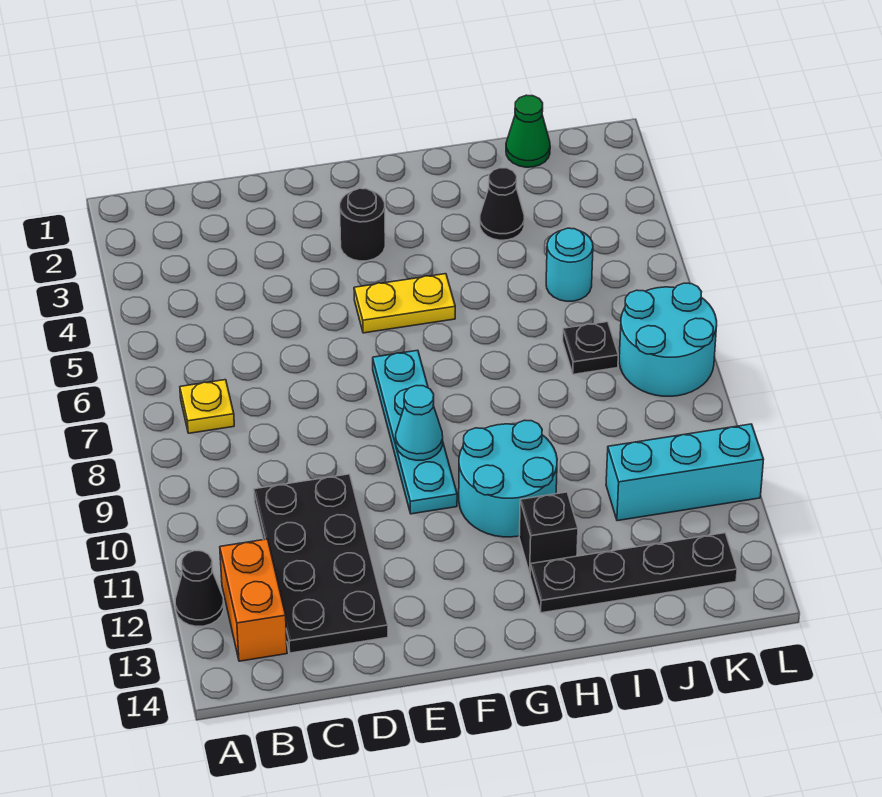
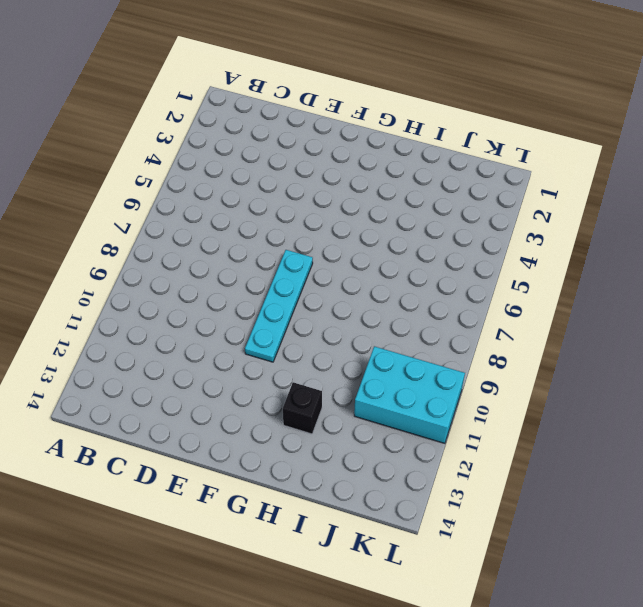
cyan brick J10:L11 level 1 -> cyan brick J11:L11 level 1
none -> black cone A12 level 1
none -> yellow plate B7 level 1
none -> orange brick B12:B13 level 1

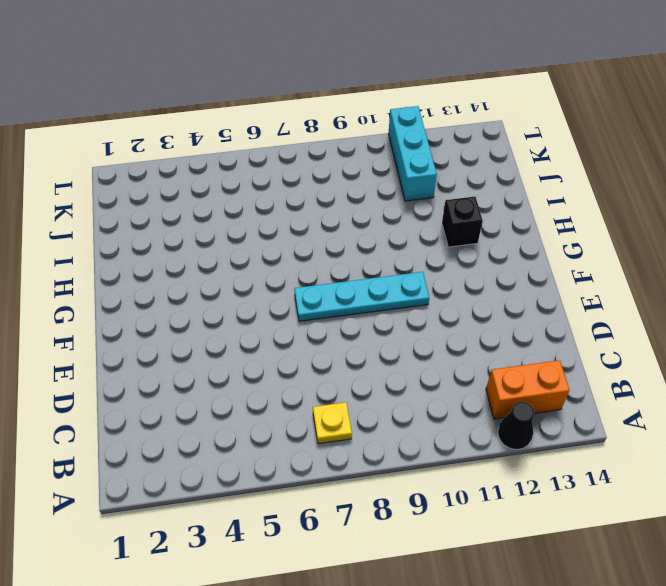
none -> black plate C10:D13 level 1
none -> black round brick F3 level 1
none -> yellow plate F5:G5 level 1

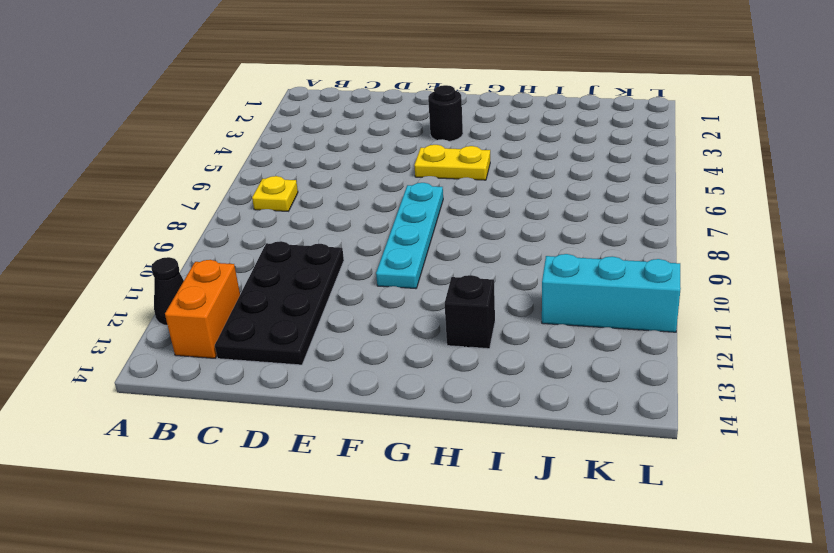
none -> cyan round brick G10:H11 level 1
none -> black plate H13:K13 level 1
none -> black cone I3 level 1

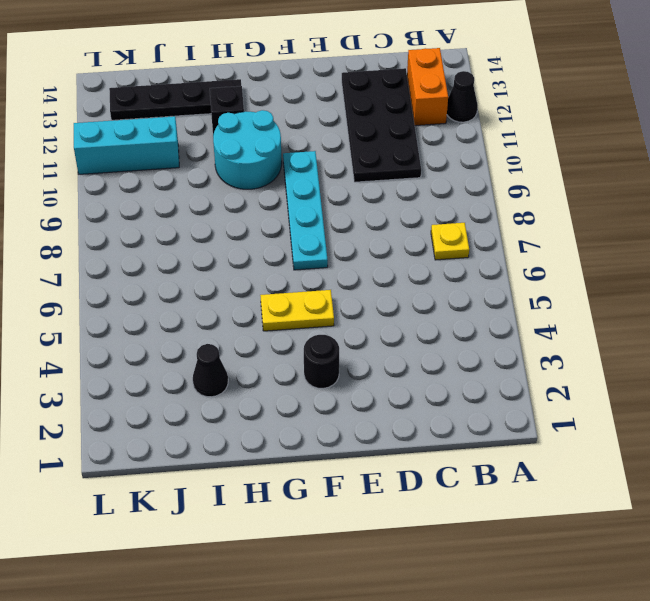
none -> green cone J1 level 1
none -> cyan round brick J5 level 1
none -> black plate J7 level 1

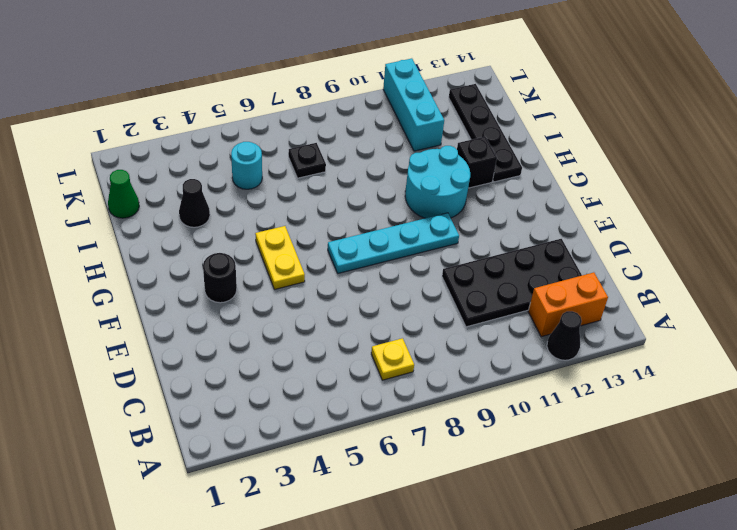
none -> cyan round brick K7:L8 level 1
none -> cyan cone F9 level 2

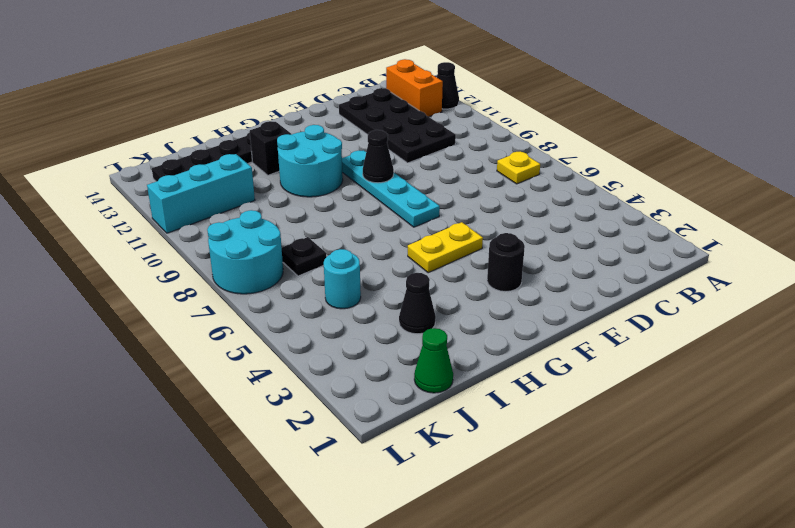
black cone F9 level 2 -> cyan cone F9 level 2

